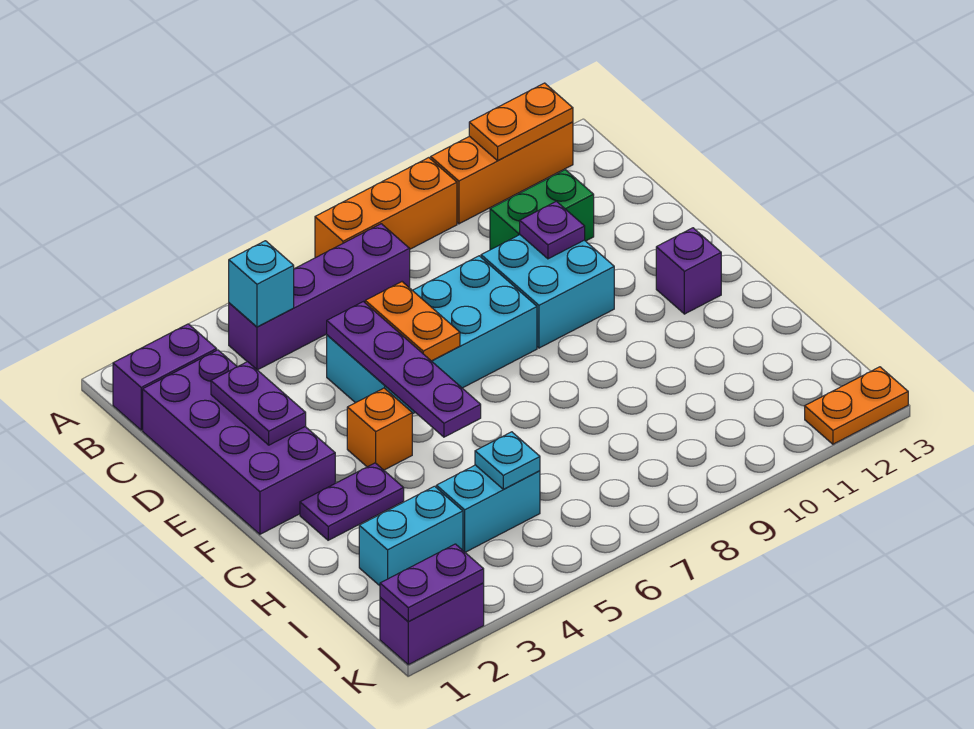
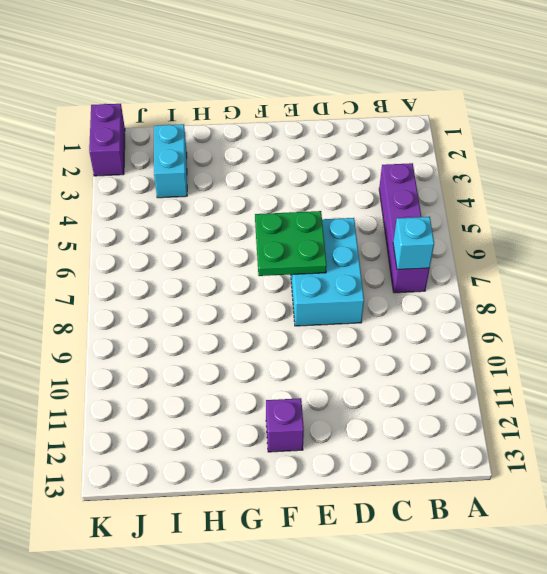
cyan brick B7 level 2 -> cyan brick B4 level 2
cyan brick D6:E8 level 1 -> cyan brick D5:E8 level 1
green plate E6:F7 level 2 -> orange plate D6:E6 level 2
none -> orange brick A7:A9 level 1
none -> orange brick A10:A12 level 1
none -> purple brick B1:B2 level 1

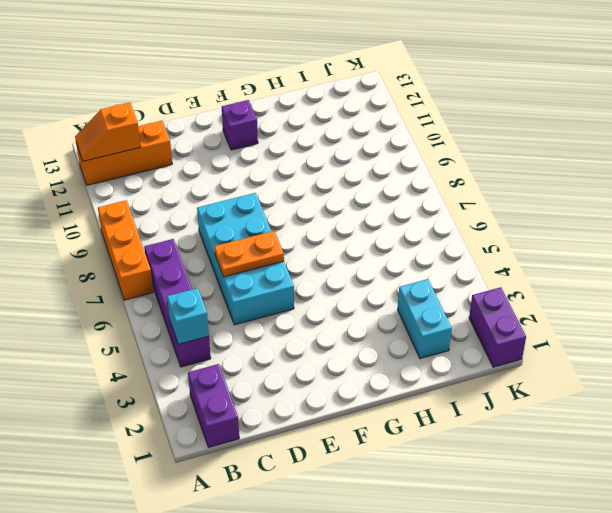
orange brick A12:C12 level 1 -> orange brick A10:A12 level 1
orange slope A12:B12 level 2 top B -> orange plate A11:A12 level 2
none -> purple brick C1:F2 level 1
none -> green brick C10:C11 level 1
none -> cyan brick D9:E10 level 1

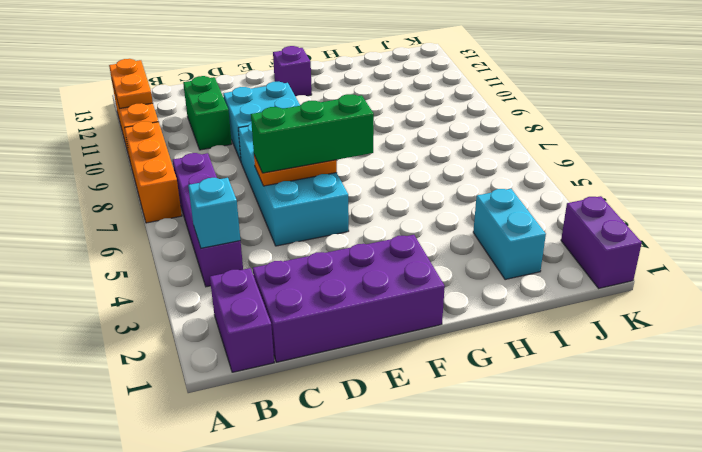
green brick D6:F6 level 3 -> none
none -> orange brick F4 level 1
none -> purple plate G2:G3 level 1
none -> cyan brick I4:I5 level 1

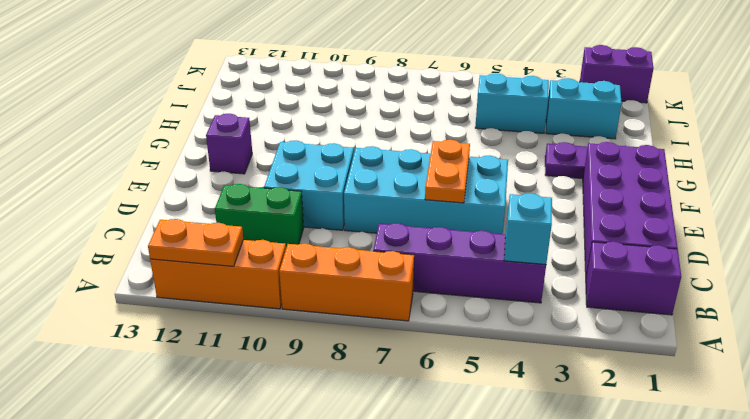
none -> orange brick F4 level 1
none -> orange plate K12:K13 level 1
none -> purple plate D2:E2 level 2

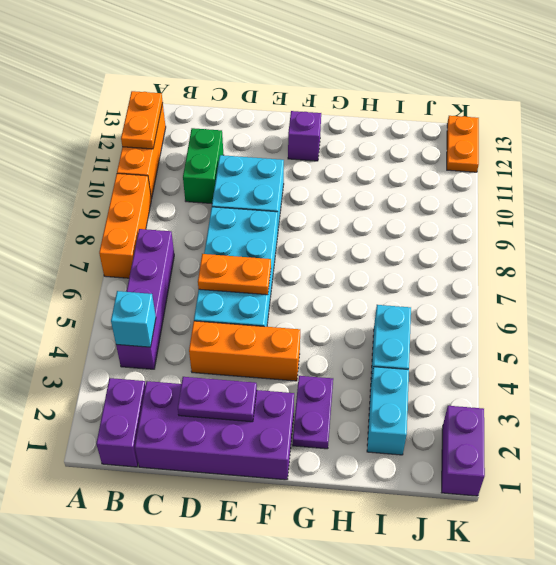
orange brick D4:F4 level 1 -> orange brick F4 level 1
none -> purple plate D5:G5 level 2
none -> purple plate D10 level 2
none -> cyan plate I5 level 2

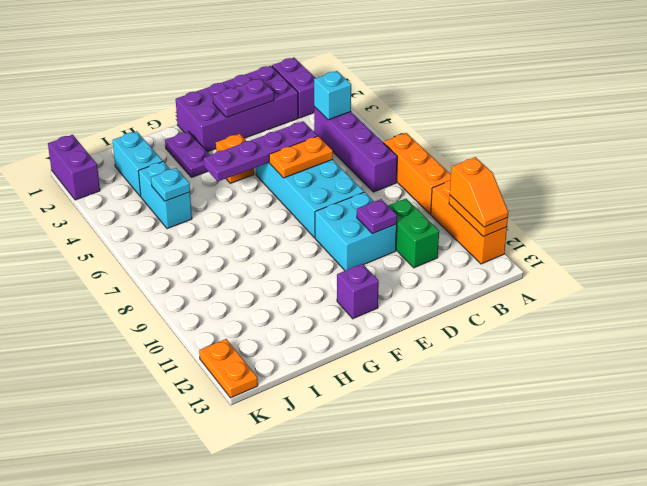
orange slope A11:A12 level 3 top 11 -> none
none -> purple plate K1:K2 level 2

